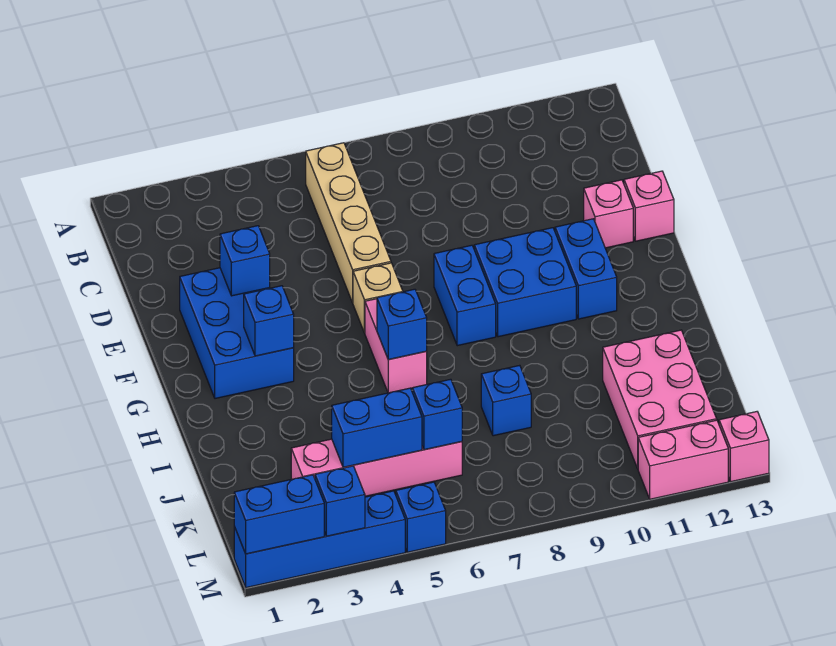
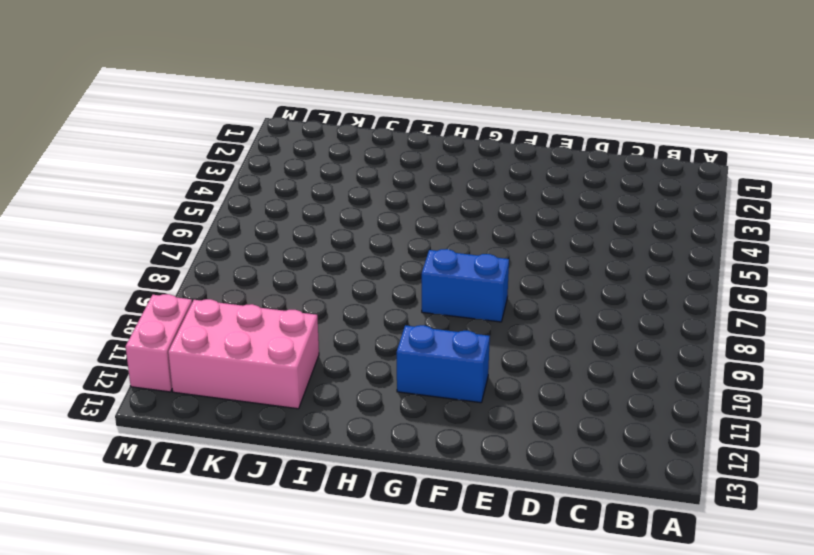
none -> tan brick B6:E6 level 1
none -> blue brick E2:G3 level 1
none -> pink brick E12 level 1

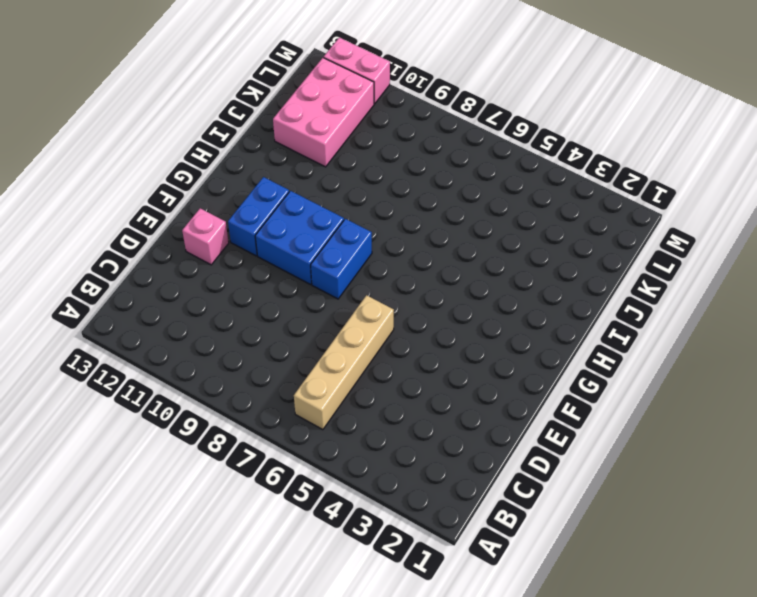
none -> blue brick E2:G3 level 1
none -> pink brick E13 level 1
none -> tan brick F6 level 1

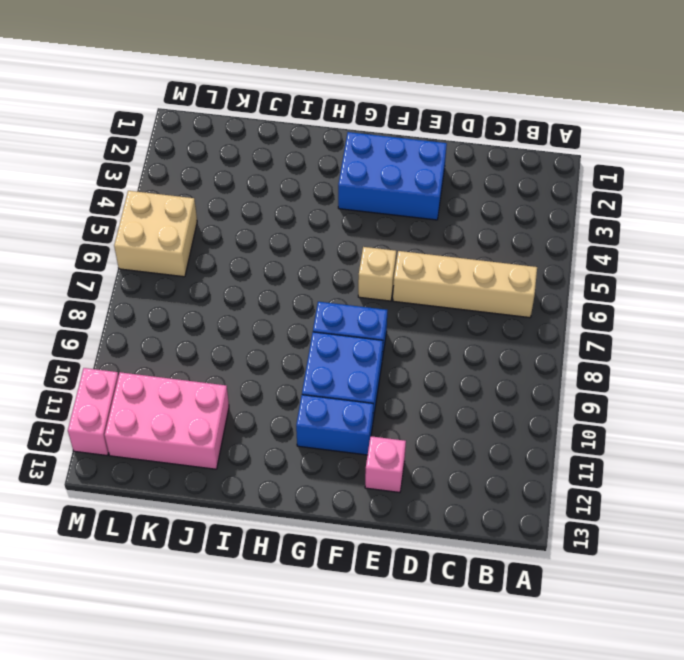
tan brick L5:M6 level 1 -> blue brick M5 level 1
none -> pink brick E13 level 1
none -> pink brick G6:H6 level 1
none -> blue brick J8 level 1

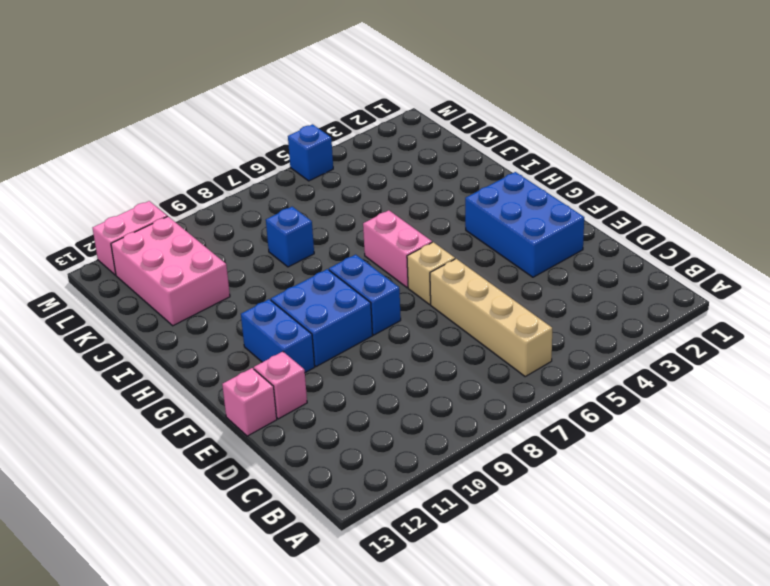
none -> pink brick K3:K6 level 1
none -> blue brick M1:M4 level 1
none -> pink brick M13 level 1

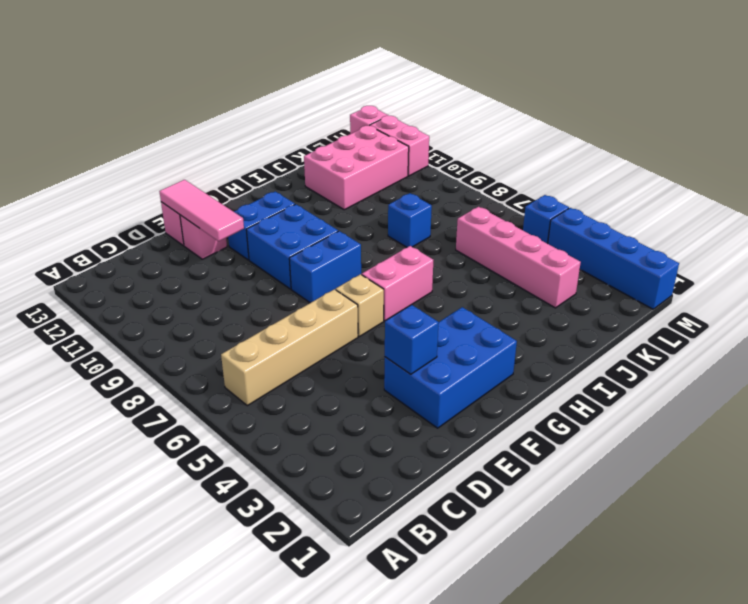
pink tile E11:E13 level 2 -> none
none -> blue brick G3 level 2
none -> blue brick H6 level 2
none -> blue brick K4:K5 level 2

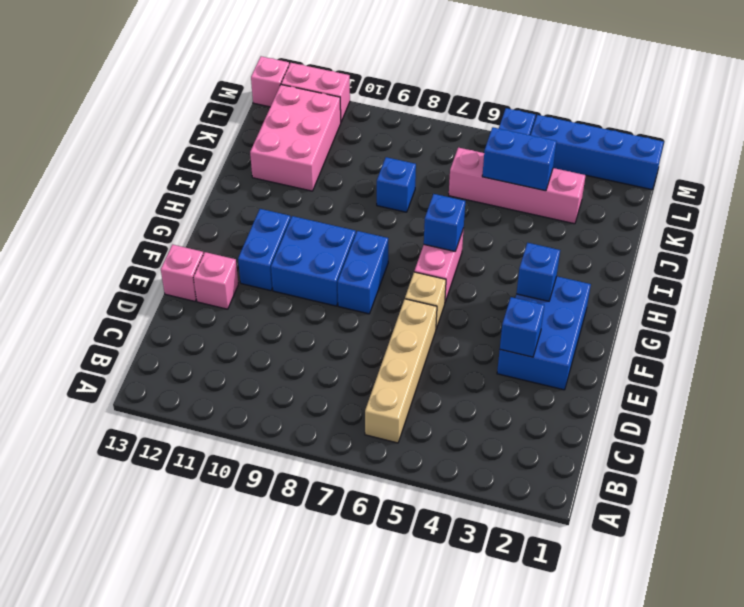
none -> blue brick K6 level 2
none -> blue brick M1:M2 level 2
none -> blue brick M3 level 2

